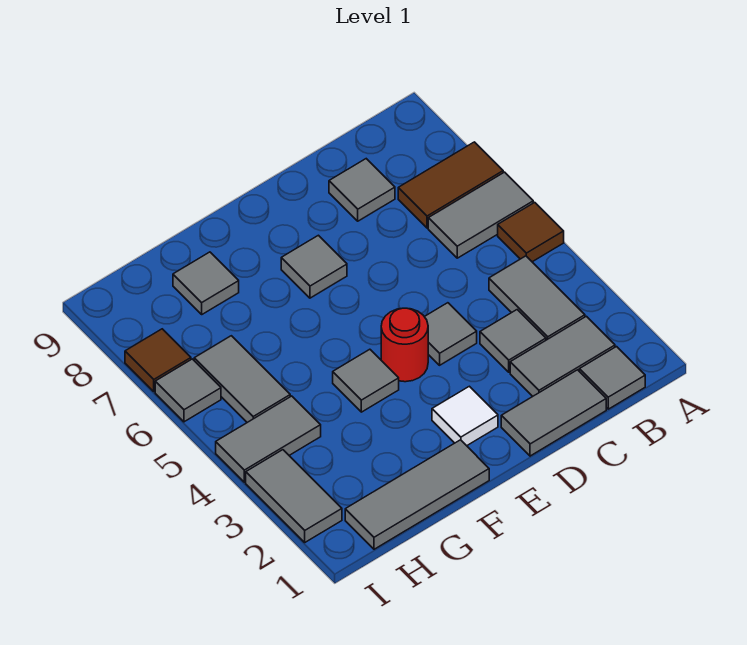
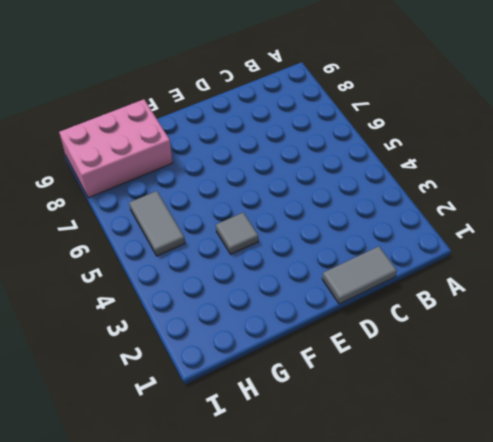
pink brick G8:I9 level 1 -> grey tile G8 level 1
none -> brown tile A5 level 1
none -> grey tile A6:B6 level 1
none -> brown tile A7:B7 level 1

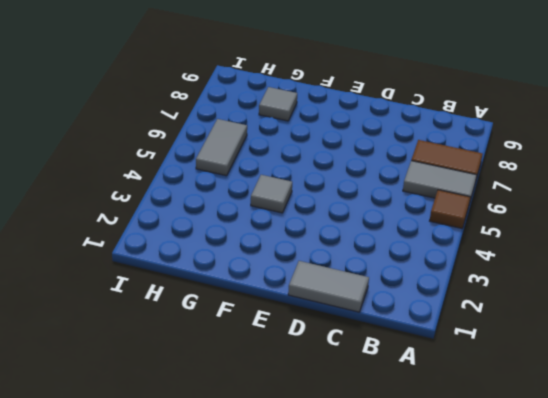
none -> grey tile B1 level 1
none -> grey tile B2:C2 level 1
none -> grey tile B3:B4 level 1

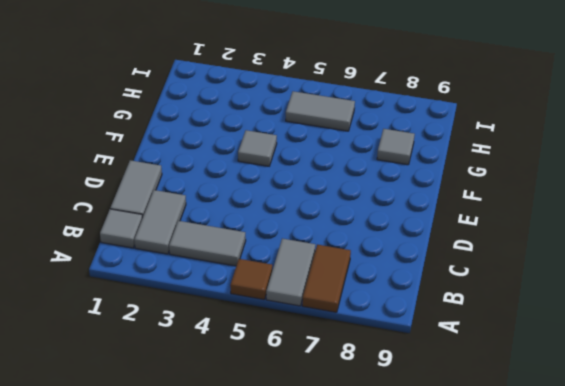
none -> grey tile C3 level 1
none -> grey tile C8 level 1
none -> grey tile D4 level 1

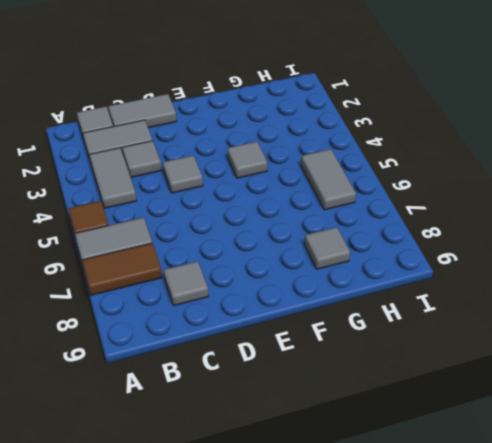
none -> white tile E2 level 1
none -> red round brick E4 level 1
none -> grey tile E7 level 1

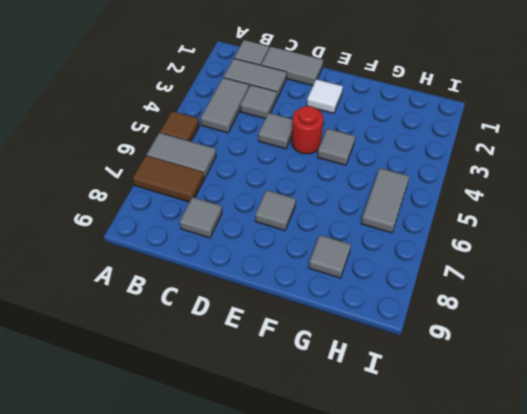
none -> grey tile F1:H1 level 1
none -> grey tile H4:I4 level 1
none -> grey tile I2:I3 level 1

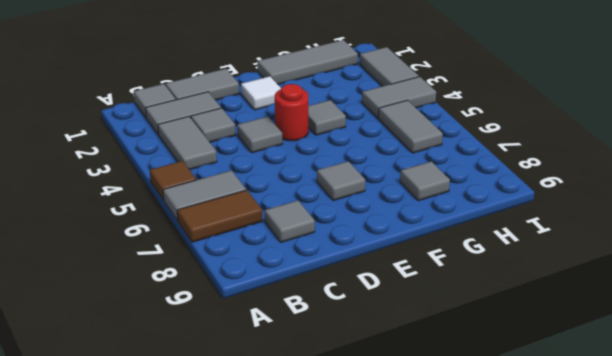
none -> grey tile I6 level 1
none -> brown tile I7 level 1

